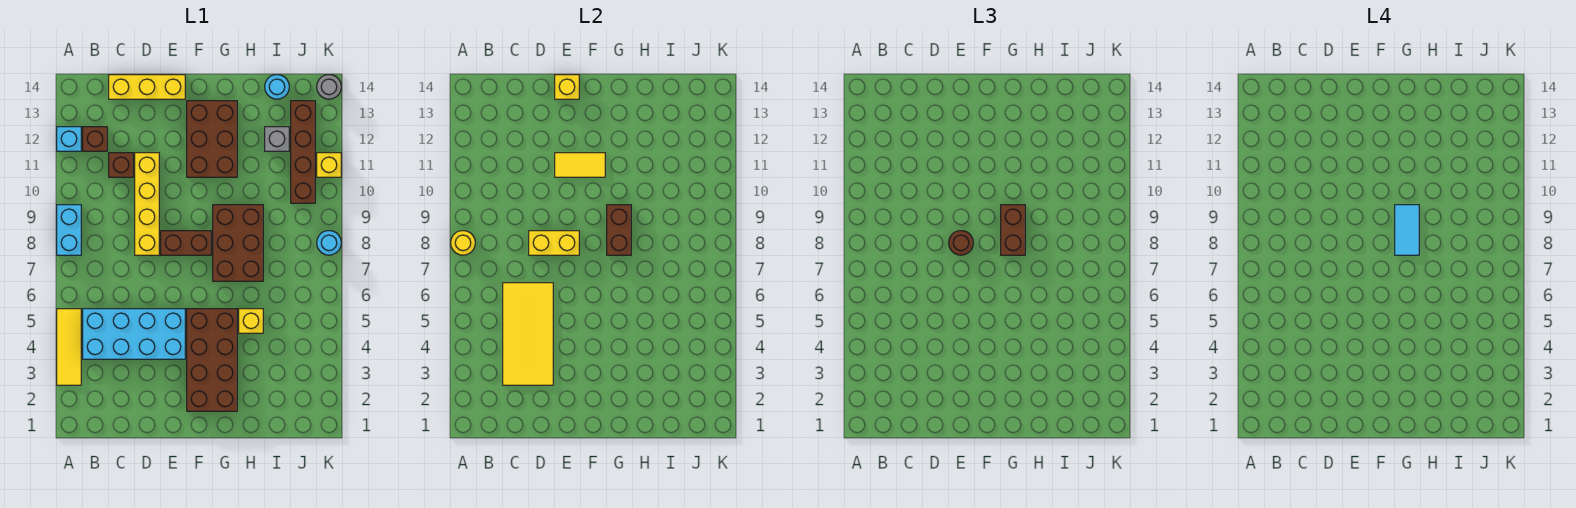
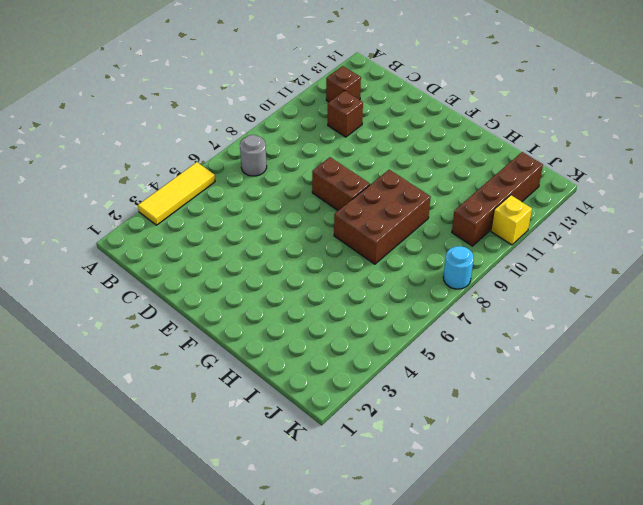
grey round brick B7 level 1 -> grey round brick K14 level 1
none -> cyan brick A8:A9 level 1
none -> cyan brick A12 level 1
none -> cyan brick B4:E5 level 1

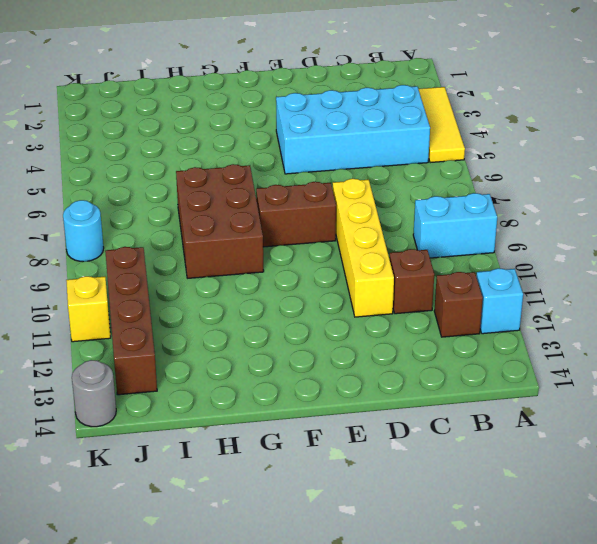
cyan brick A9:B9 level 1 -> cyan brick A8:A9 level 1
none -> yellow brick C14:E14 level 1
none -> brown brick F2:G5 level 1
none -> brown brick F11:G13 level 1

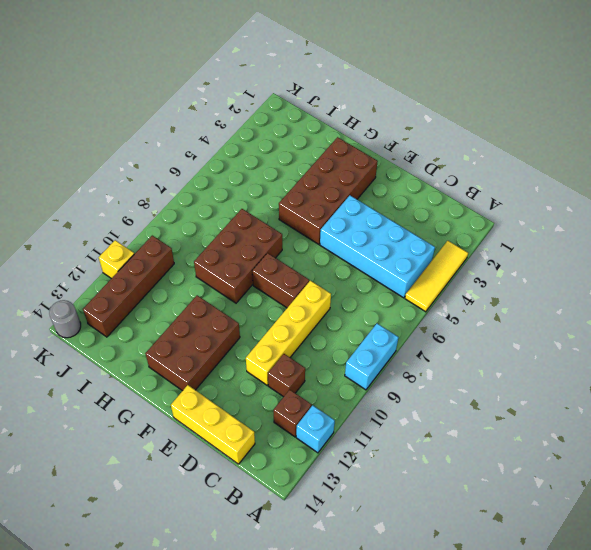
none -> yellow brick H5 level 1
none -> grey brick I12 level 1
none -> cyan round brick I14 level 1

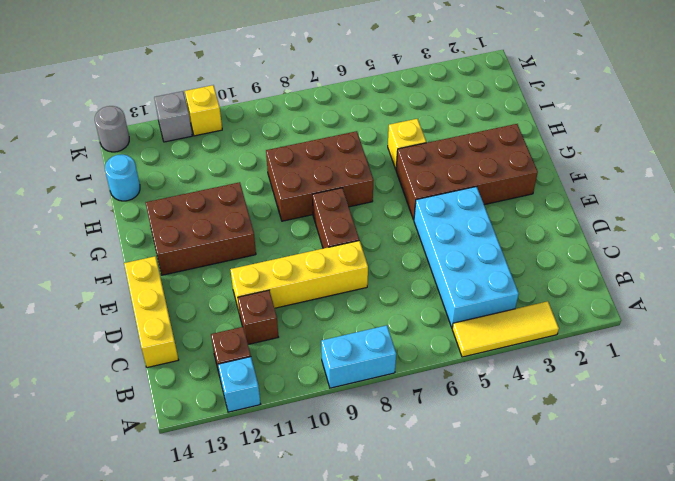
grey brick K12 level 1 -> grey brick I12 level 1
none -> brown brick J10:J13 level 1
none -> cyan round brick K8 level 1
none -> yellow round brick A8 level 2

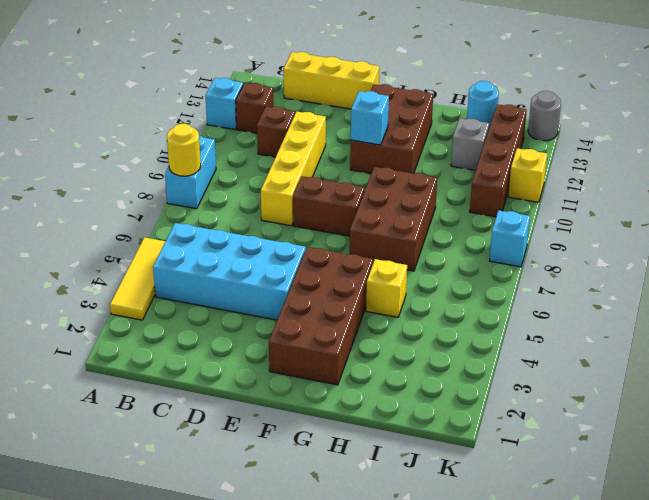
cyan brick F11 level 2 -> yellow tile E11:F11 level 2
cyan brick K8 level 1 -> cyan round brick K8 level 1
none -> yellow tile C3:D6 level 2
none -> yellow brick D8:E8 level 2
none -> yellow brick E14 level 2

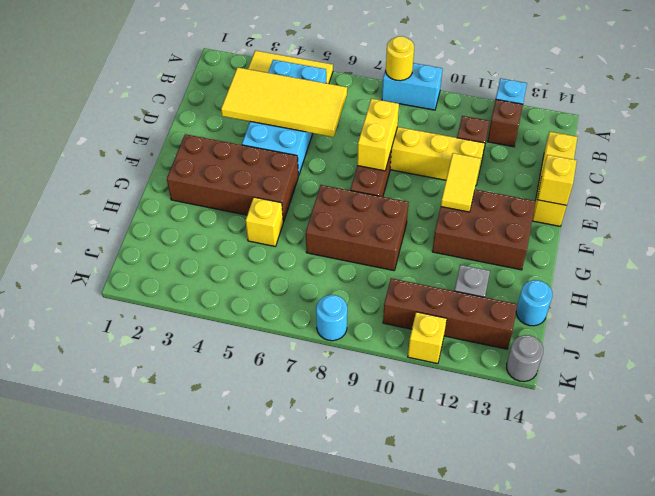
none -> brown brick G8:G9 level 2
none -> brown round brick E8 level 3
none -> brown brick G8:G9 level 3

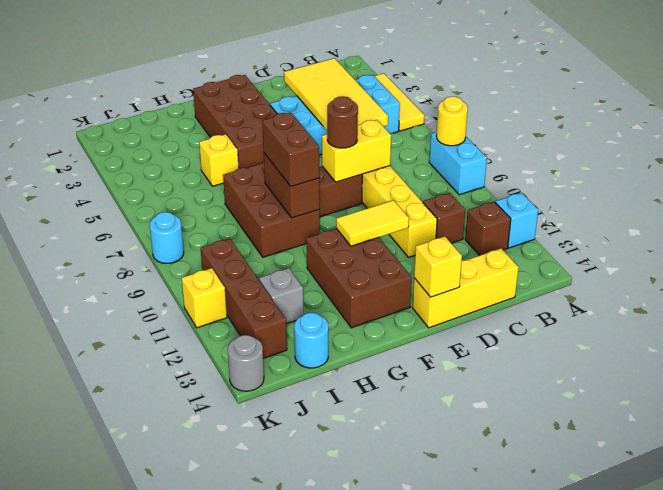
none -> cyan tile G8:G9 level 4

